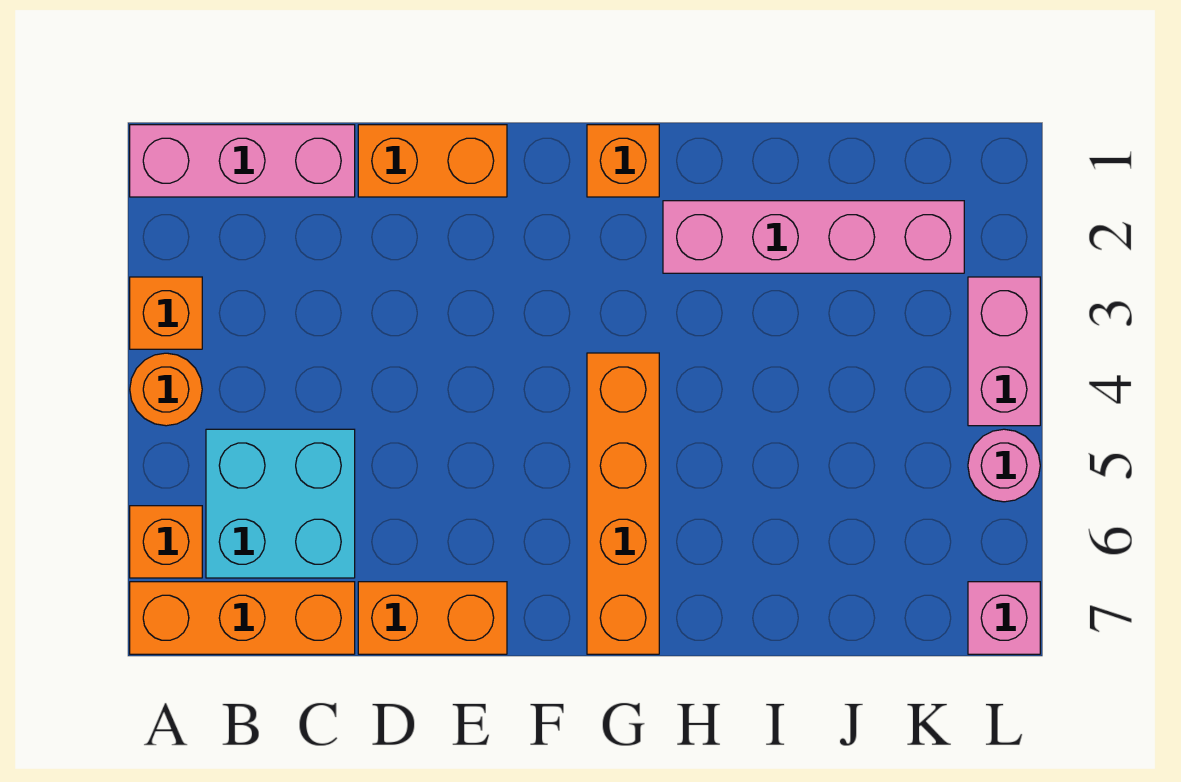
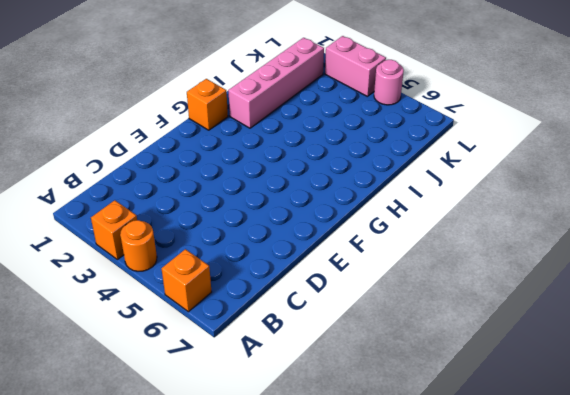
none -> pink brick A1:C1 level 1
none -> orange brick A7:C7 level 1
none -> cyan brick B5:C6 level 1

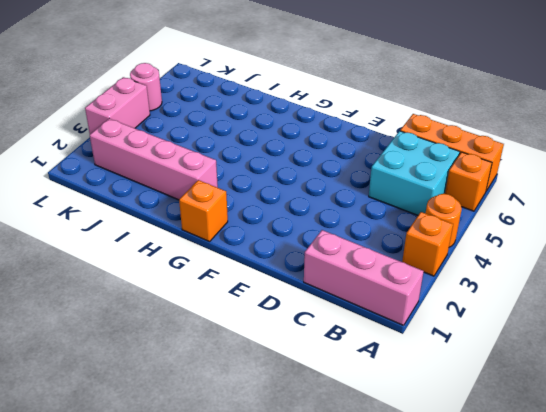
none -> orange brick D1:E1 level 1
none -> orange brick D7:E7 level 1
none -> orange brick G4:G7 level 1

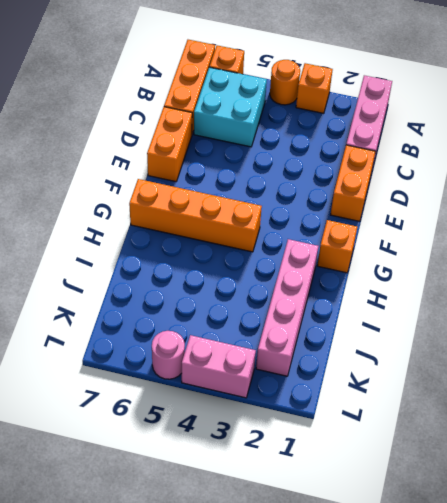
none -> pink brick L7 level 1

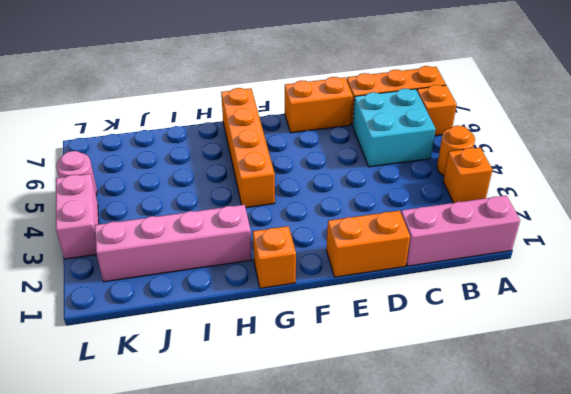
none -> pink brick L7 level 1

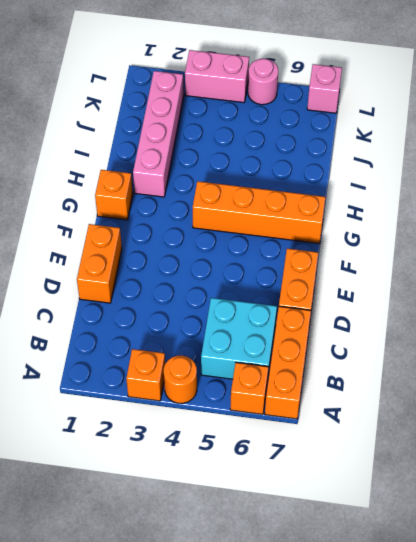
none -> pink brick A1:C1 level 1

